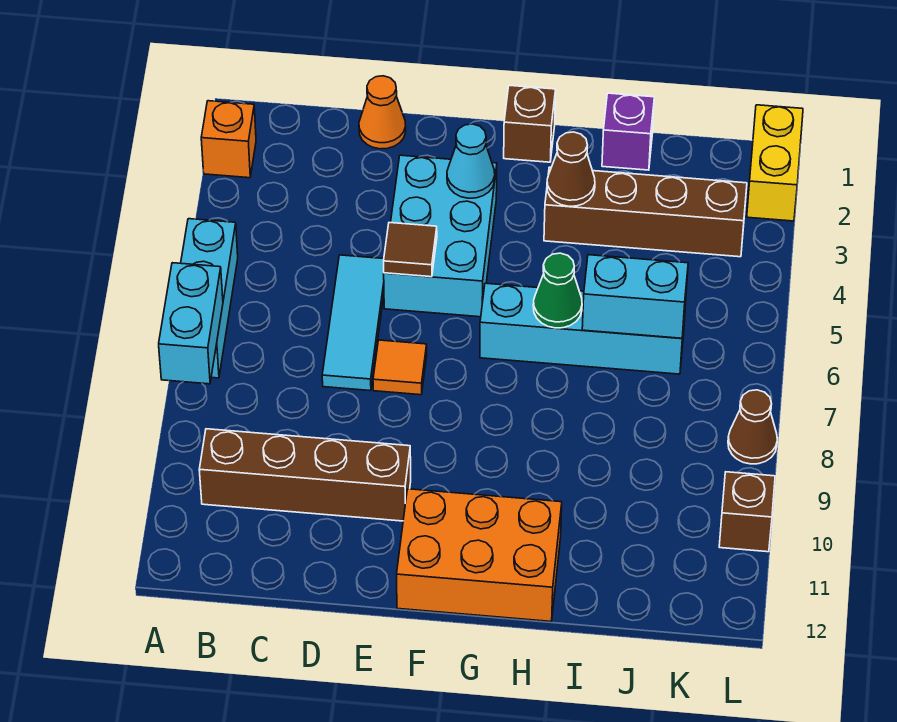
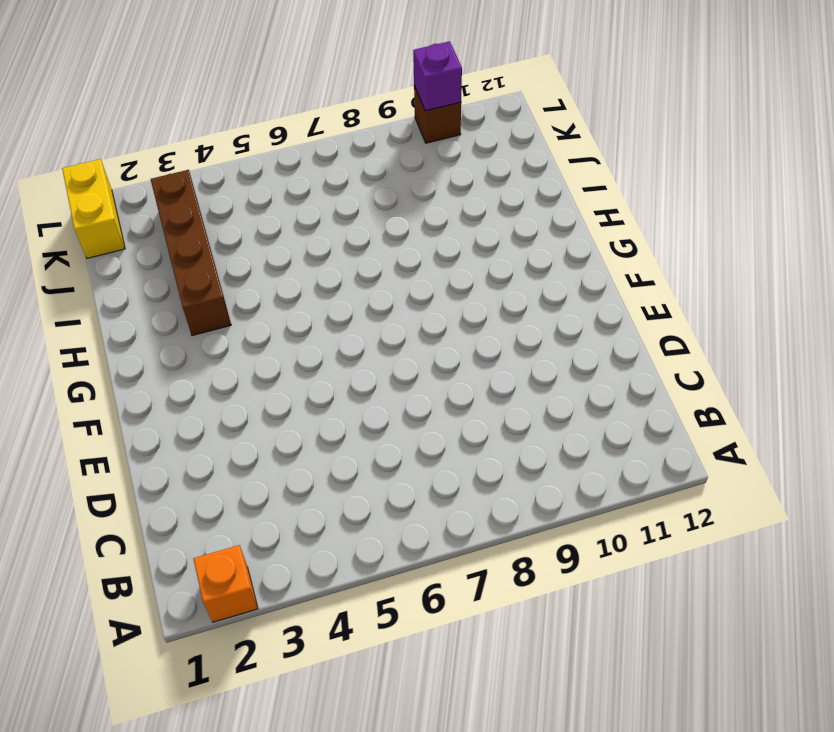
yellow brick K1:L1 level 1 -> yellow brick L1:L2 level 1
purple brick L10 level 2 -> purple brick I1 level 1
none -> cyan brick A5:A7 level 1
none -> brown brick B10:E10 level 1
none -> orange cone D1 level 1

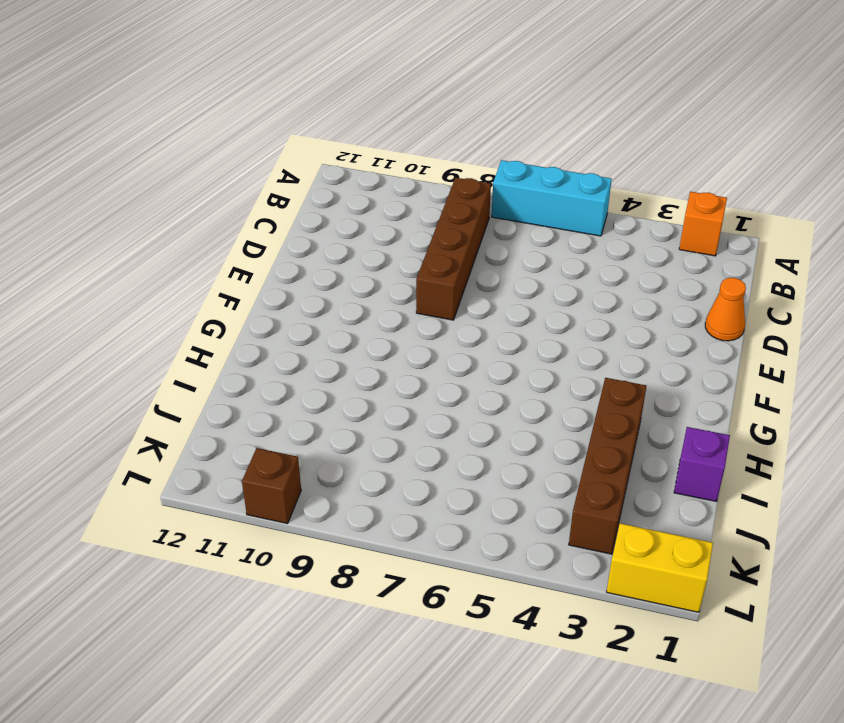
brown brick B8:E8 level 1 -> brown brick B10:E10 level 1
none -> cyan tile D5:D7 level 1
none -> cyan brick E3:F5 level 1
none -> orange tile E7 level 1

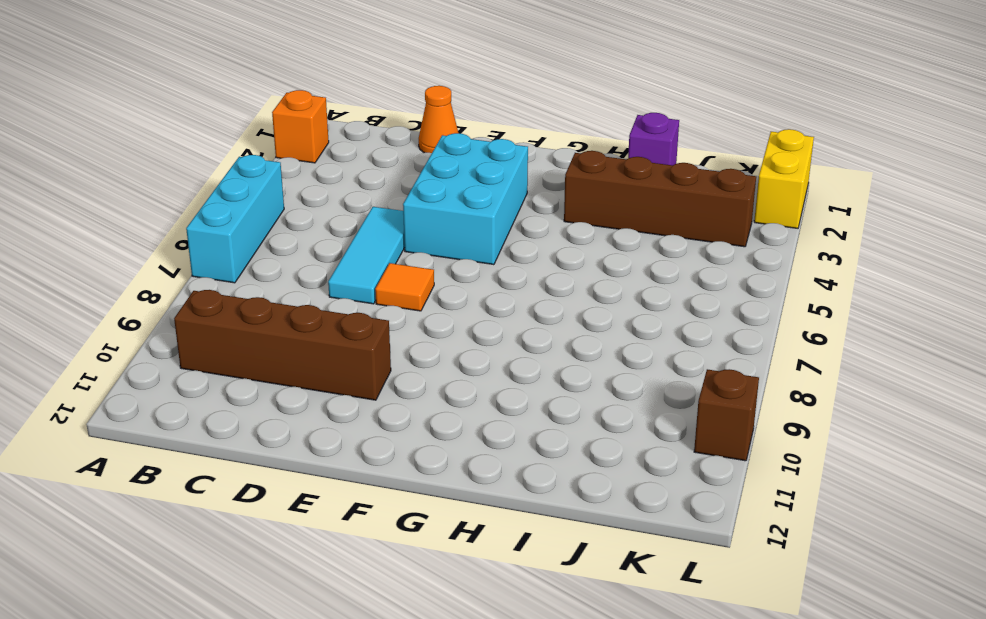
none -> orange brick F11:H12 level 1
none -> brown brick G1 level 1
none -> cyan brick G6:J6 level 1

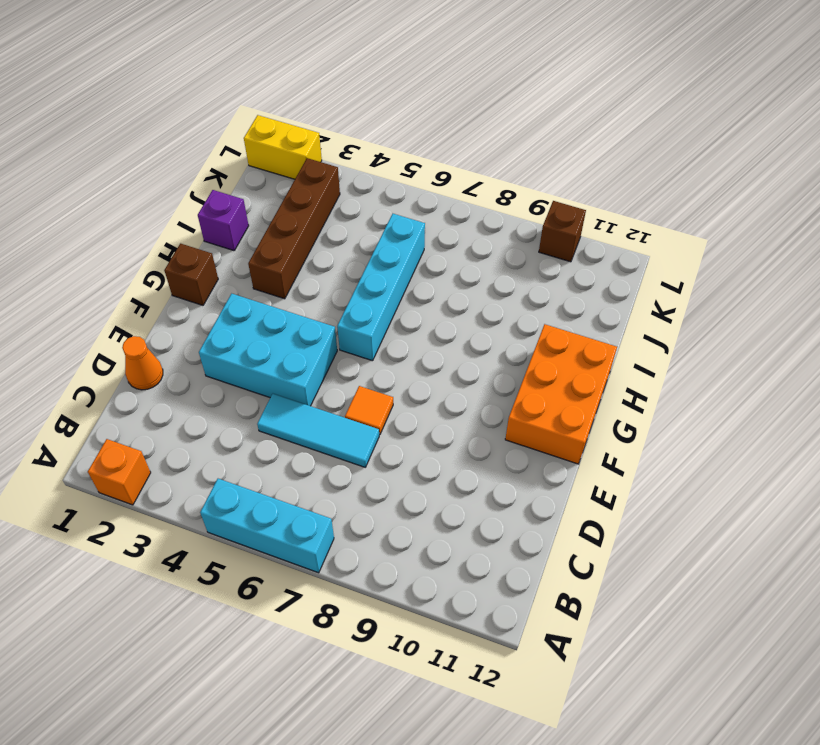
none -> brown brick B10:E10 level 1
none -> brown cone L8 level 1
none -> cyan brick A7:A8 level 2

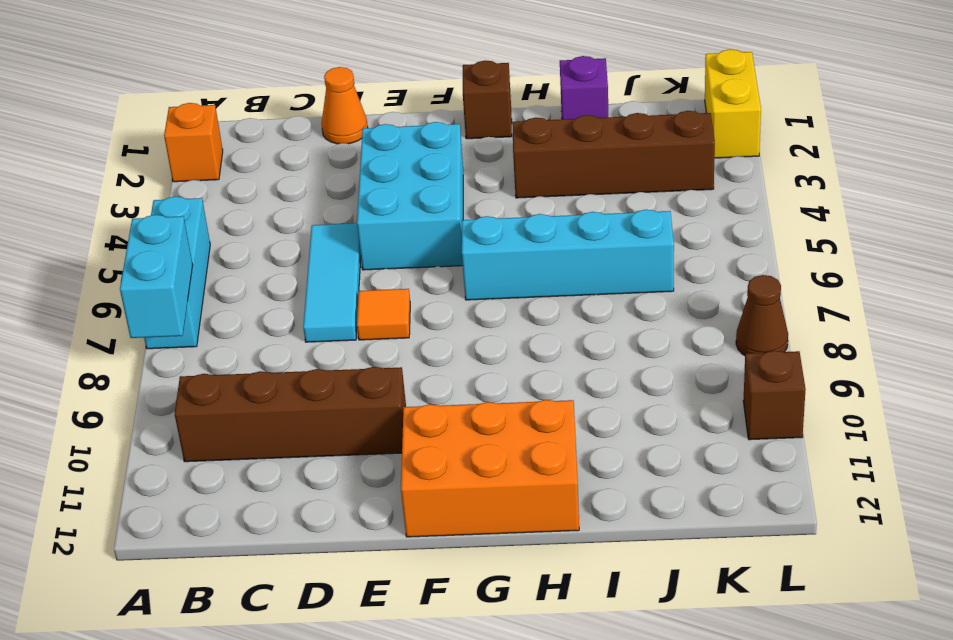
none -> brown tile E5 level 2
none -> cyan cone F3 level 2
none -> brown cone H3 level 2

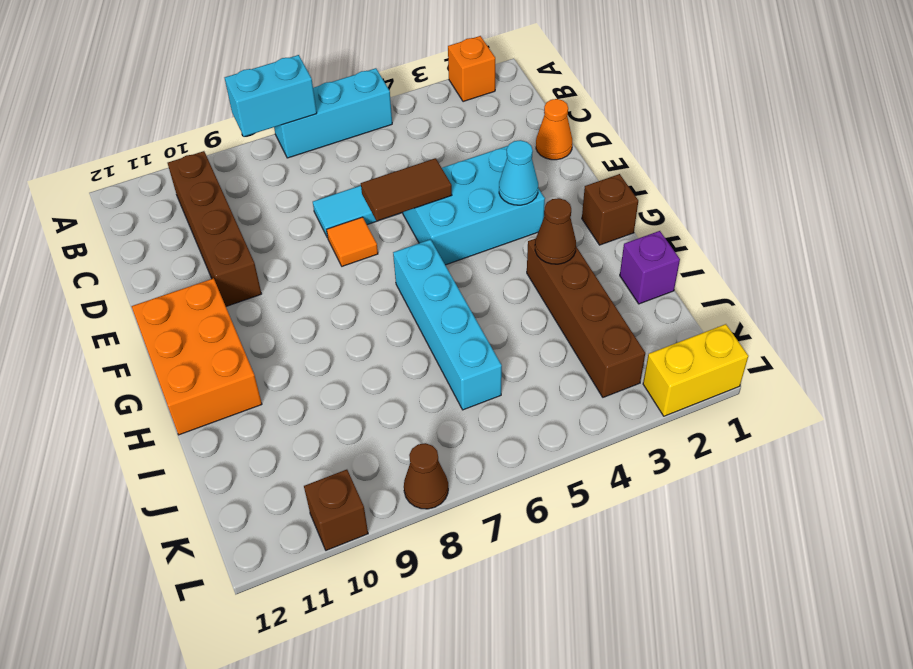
brown tile E5:E6 level 2 -> brown tile E5 level 2
none -> green cone H6 level 2
none -> cyan brick I6:J6 level 2

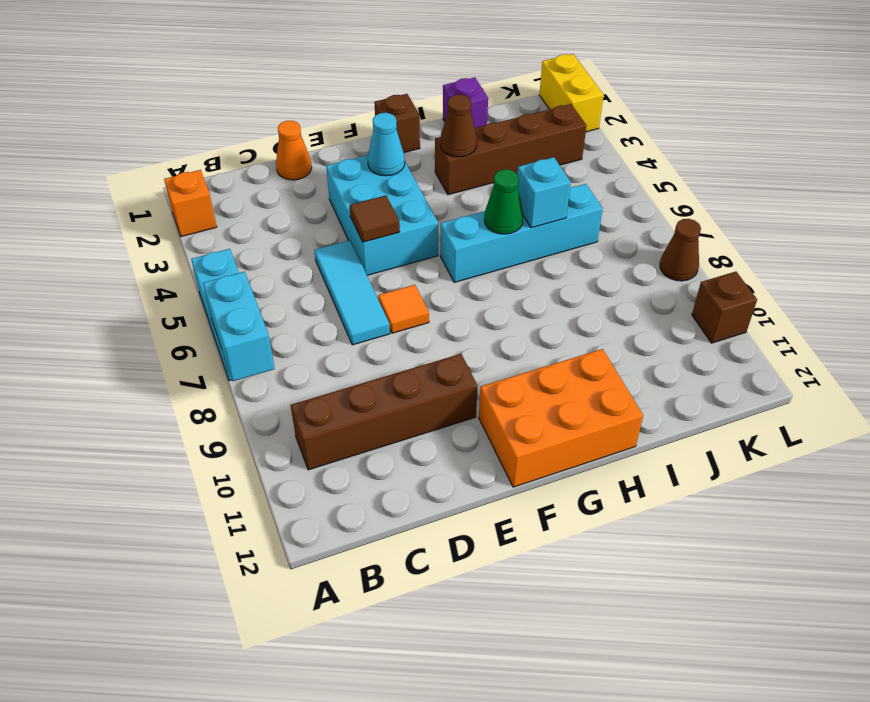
cyan brick I6 level 2 -> cyan brick I6:J6 level 2

